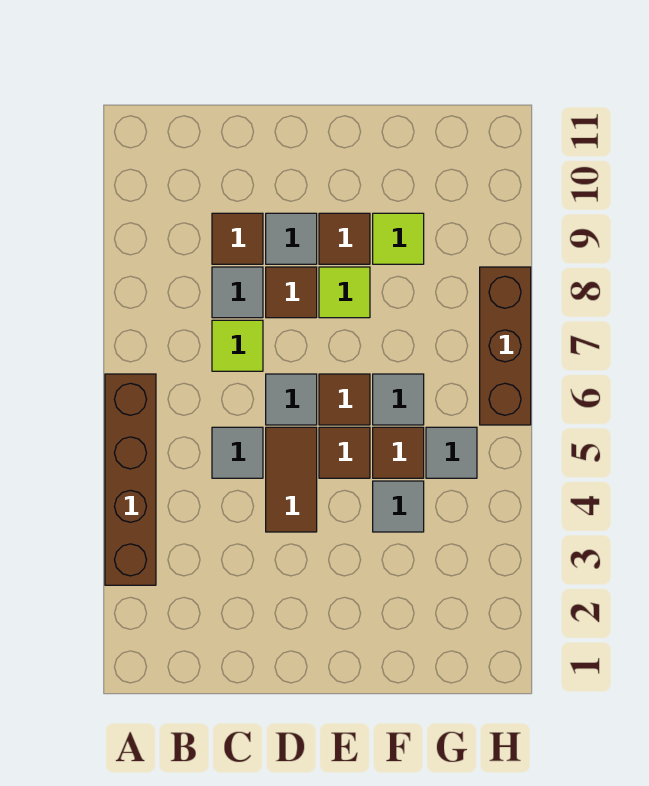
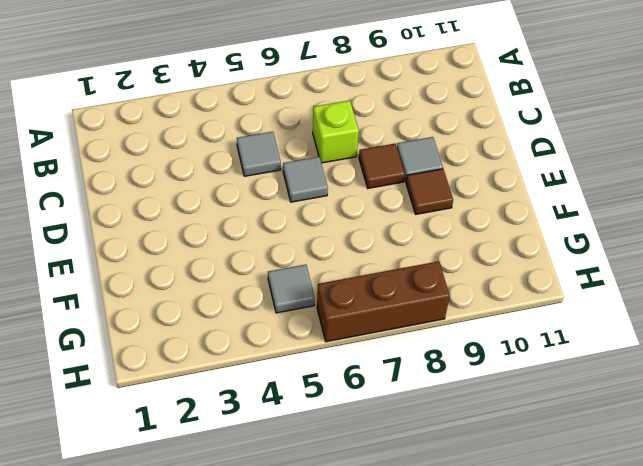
lime brick C7 level 1 -> lime tile C7 level 1
none -> brown brick A3:A6 level 1
none -> grey tile C8 level 1
none -> brown tile C9 level 1

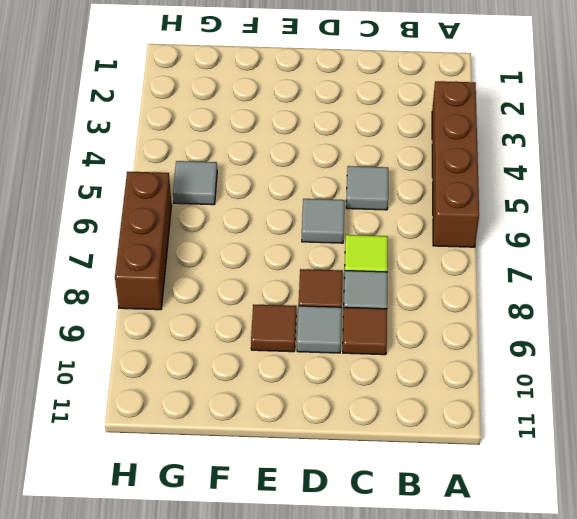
none -> brown tile D4:D5 level 1
none -> brown tile E5 level 1
none -> brown tile E6 level 1

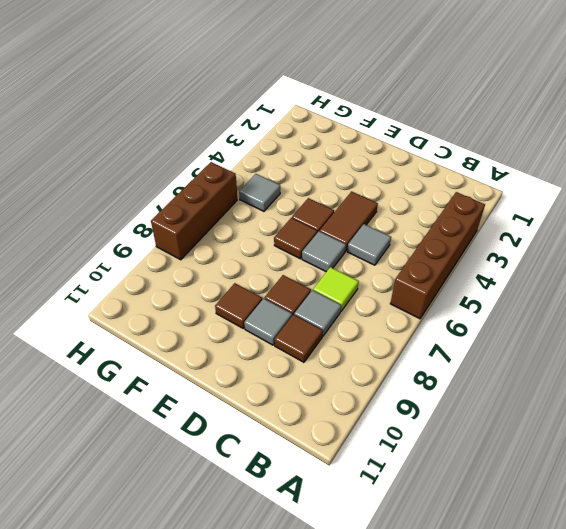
none -> lime tile E8 level 1
none -> grey tile F4 level 1
none -> brown tile F5 level 1

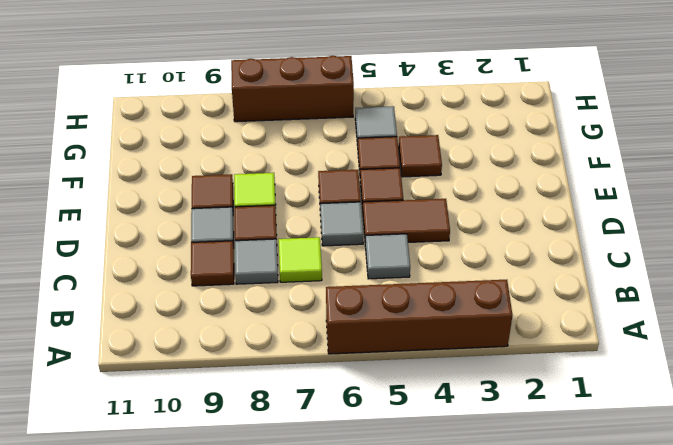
brown tile F4 level 1 -> grey tile F4 level 1
none -> grey tile F6 level 1
none -> lime tile F9 level 1

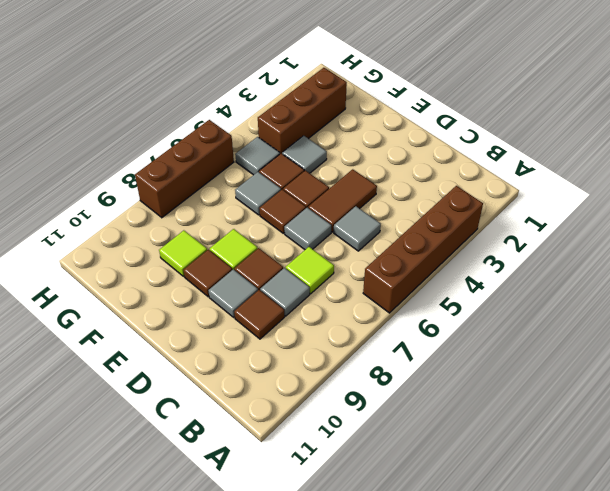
brown brick G2:G4 level 1 -> none

